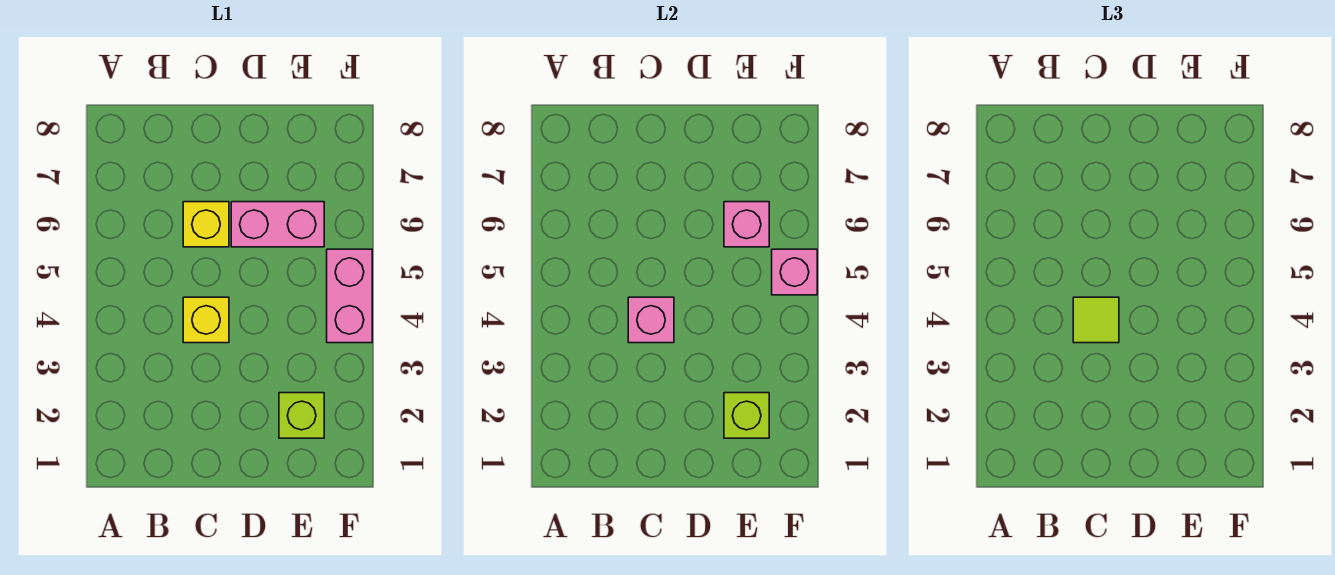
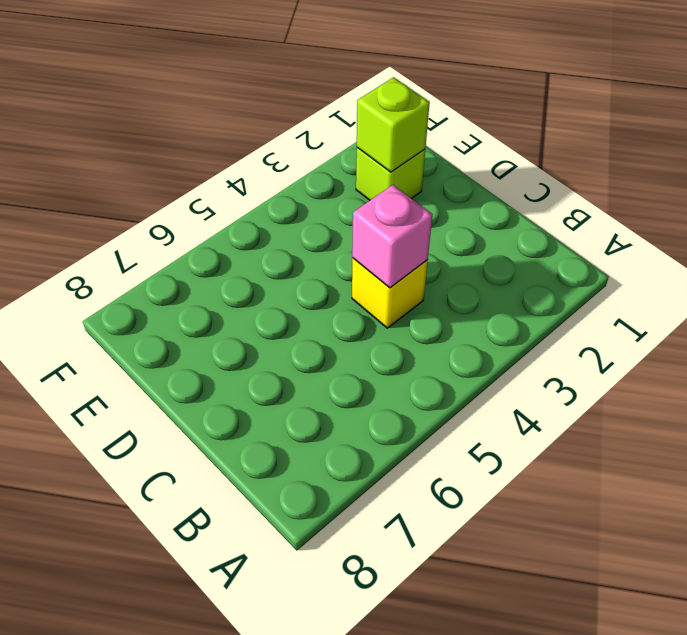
none -> yellow brick C6 level 1
none -> pink brick D6:E6 level 1

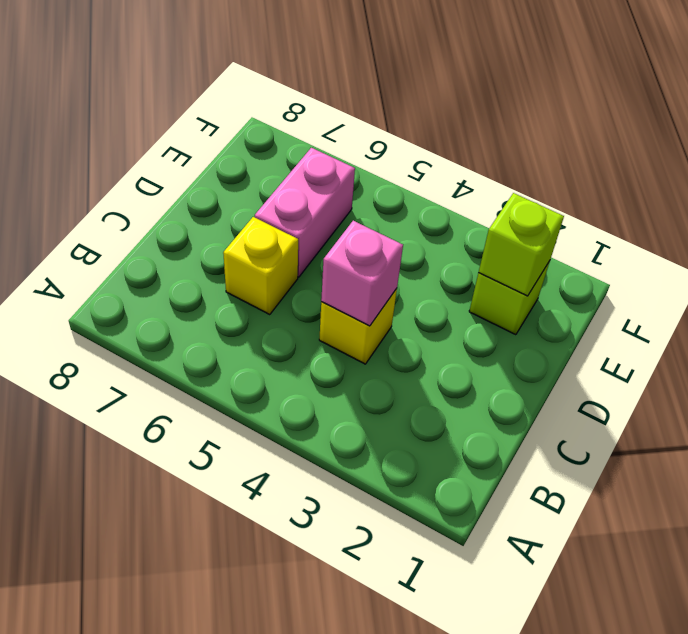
none -> pink brick F4:F5 level 1
none -> pink brick E6 level 2

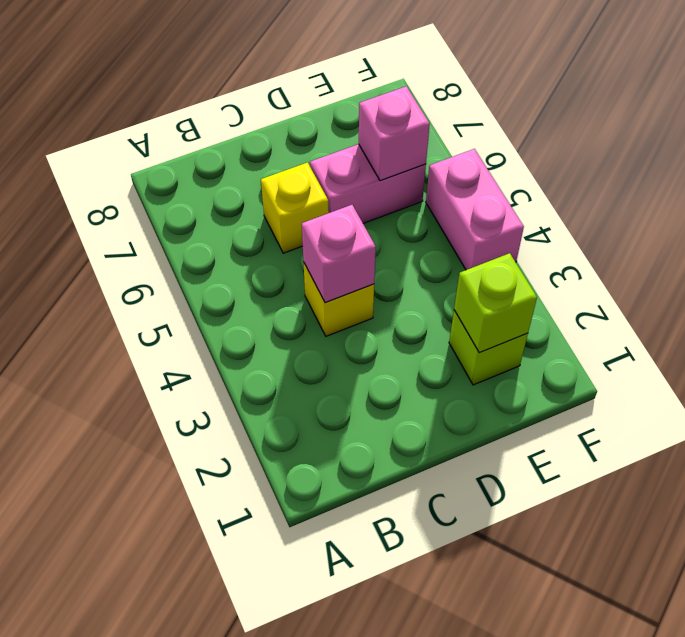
none -> pink brick F5 level 2
none -> lime tile C4 level 3

